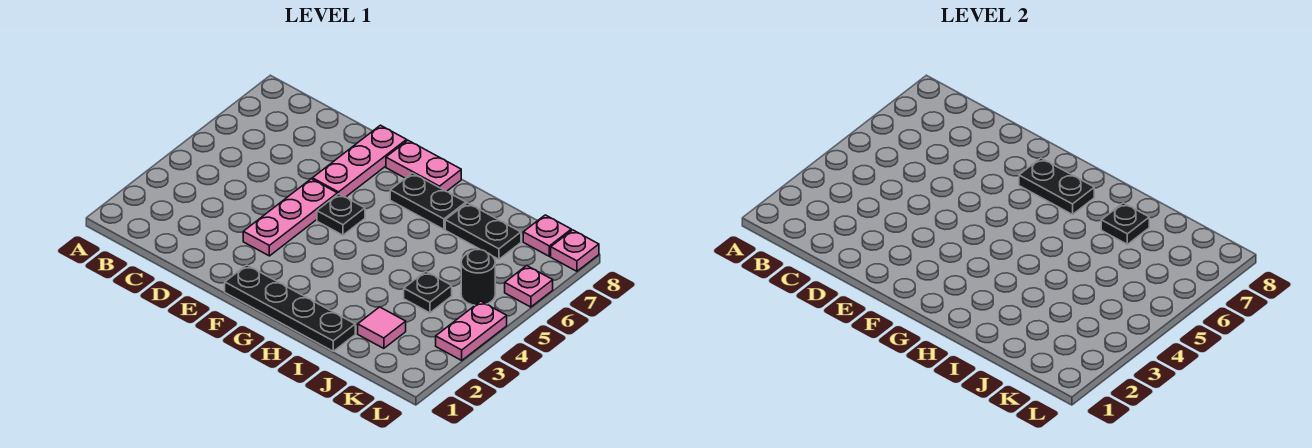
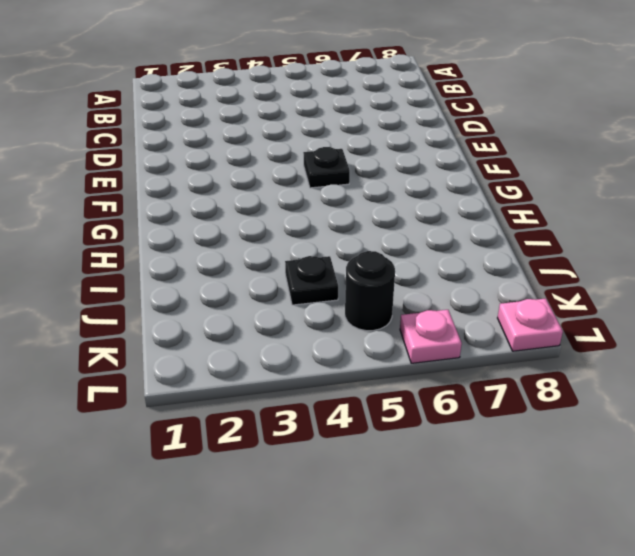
none -> pink plate E3:E5 level 1
none -> pink plate E6:E8 level 1
none -> black plate F1:I1 level 1

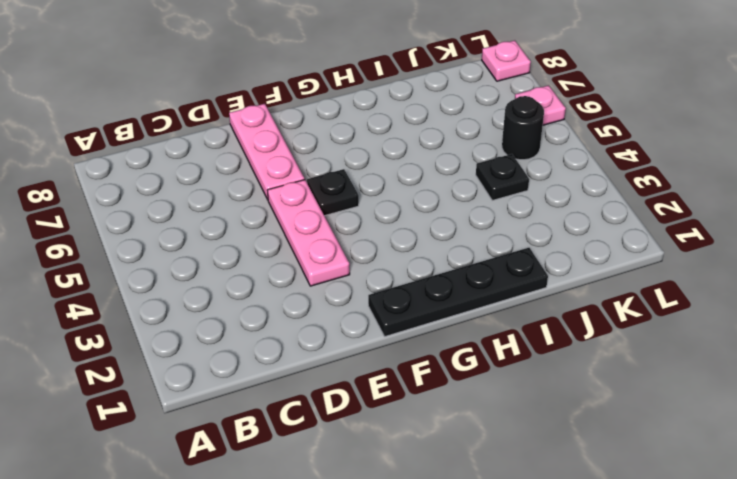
none -> pink plate F8:G8 level 1
none -> black plate G7:H7 level 1
none -> black plate I7:J7 level 1

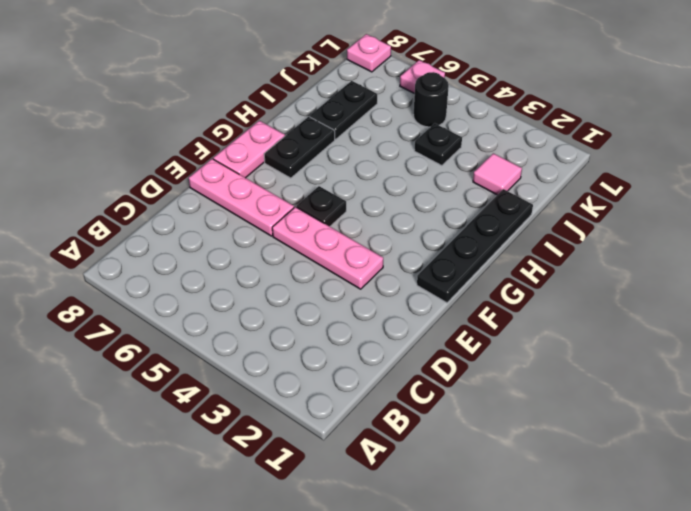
none -> pink plate K8 level 1
none -> pink plate L3:L4 level 1
none -> black plate F7:G7 level 2

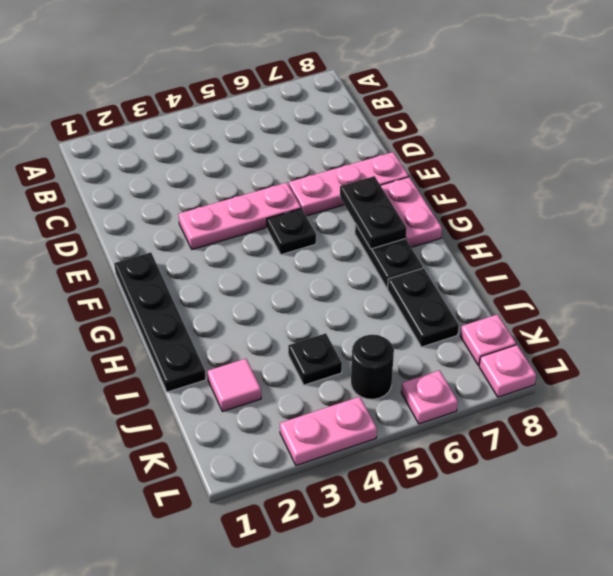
none -> black plate I7 level 2

